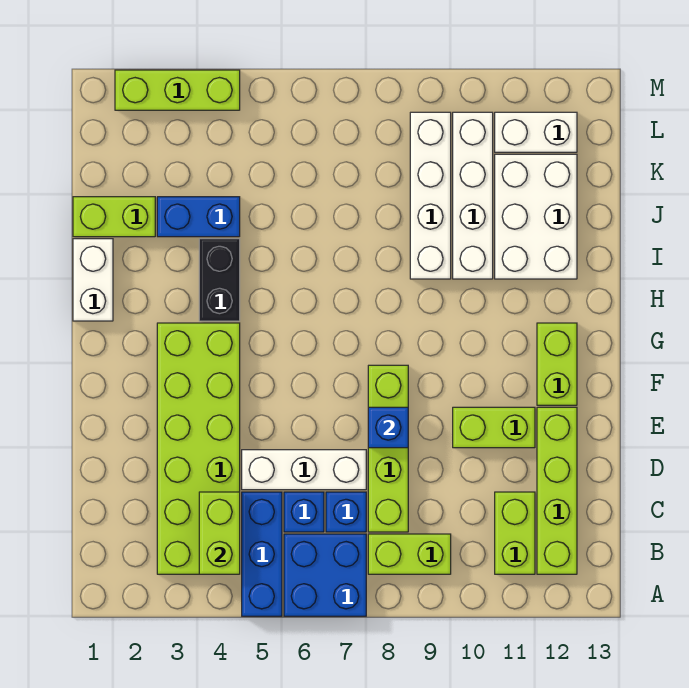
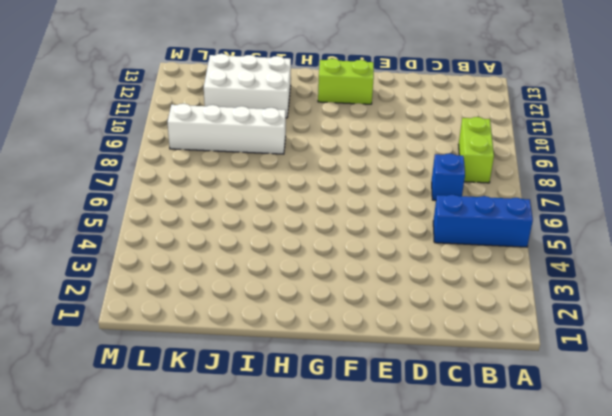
none -> blue brick A6:B7 level 1
none -> lime brick B3:G4 level 1
none -> lime brick B11:C11 level 1

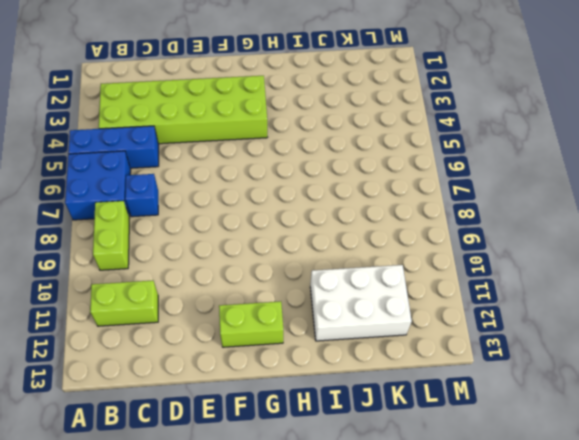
none -> lime brick B12:E12 level 1
none -> blue brick C6 level 1
none -> lime brick C8:F8 level 1

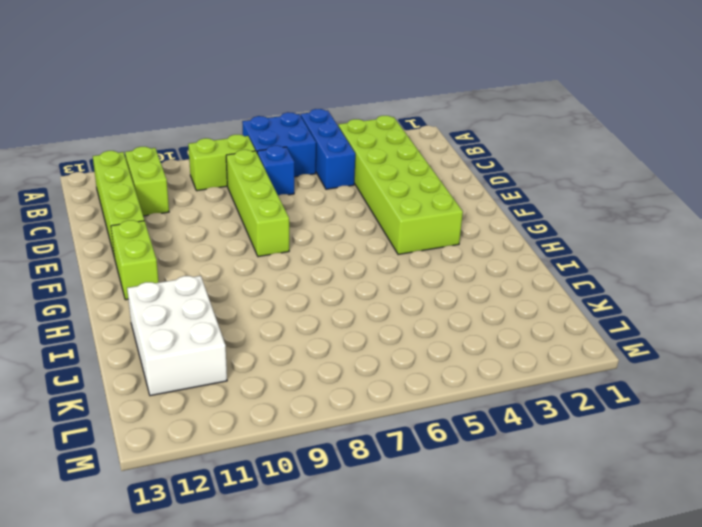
none -> blue brick C6 level 1
none -> white brick D5:D7 level 1
none -> lime brick E10:E11 level 1

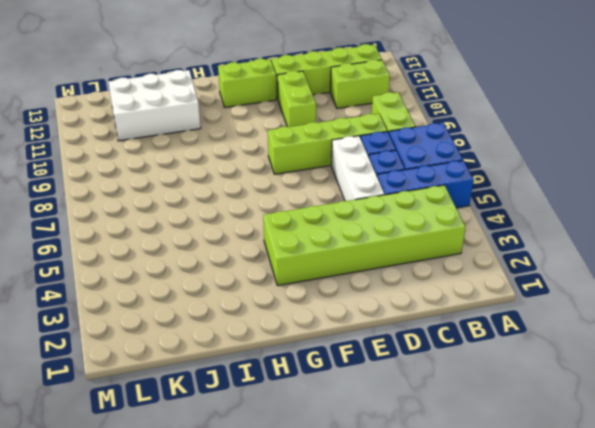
none -> white brick H1:I1 level 1
none -> black brick H4:I4 level 1
none -> white brick I9:L9 level 1

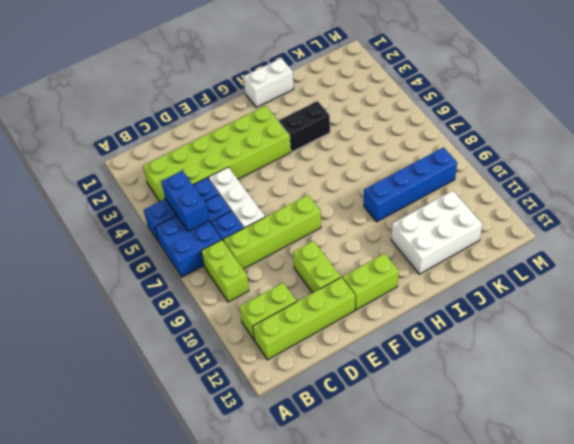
blue brick B5:B6 level 2 -> blue brick J3:J4 level 1
blue brick I9:L9 level 1 -> white brick I9:L9 level 1
none -> white brick I10:L10 level 1
none -> lime brick J1:J2 level 1
none -> white brick L11:L12 level 1

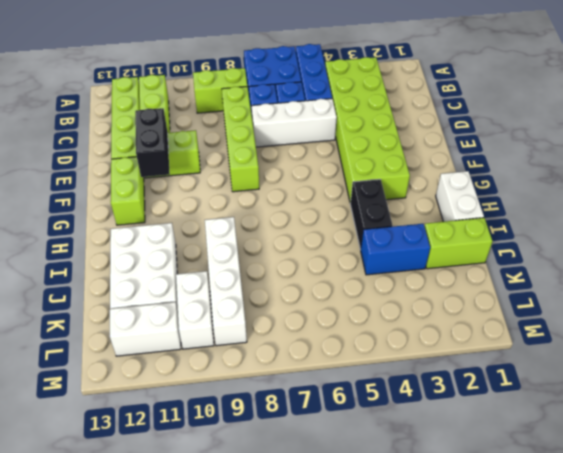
black brick E11:F11 level 2 -> none
white brick K10:L10 level 1 -> white brick I10:L10 level 1
none -> lime brick M2:M4 level 1
none -> lime brick B4:C4 level 2
none -> blue brick E8 level 2

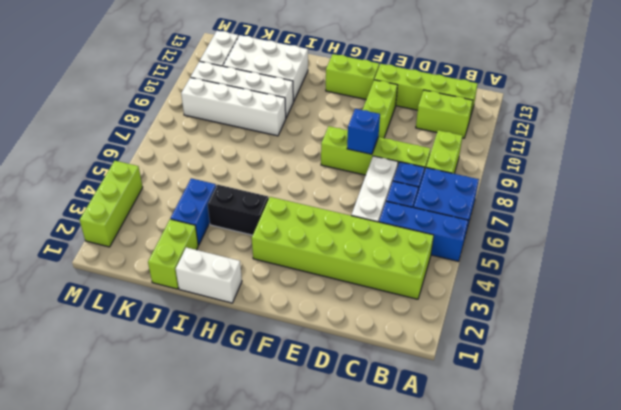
none -> lime brick B4:C4 level 2

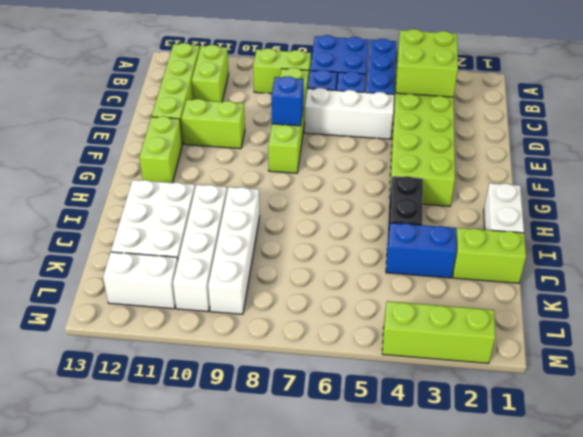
lime brick B3:C4 level 2 -> lime brick B4:C4 level 2

